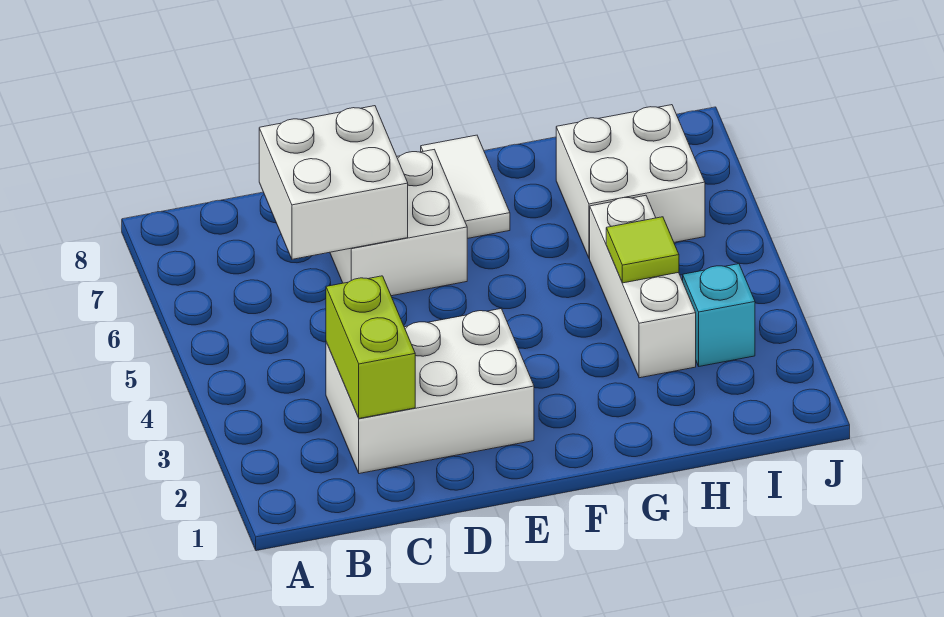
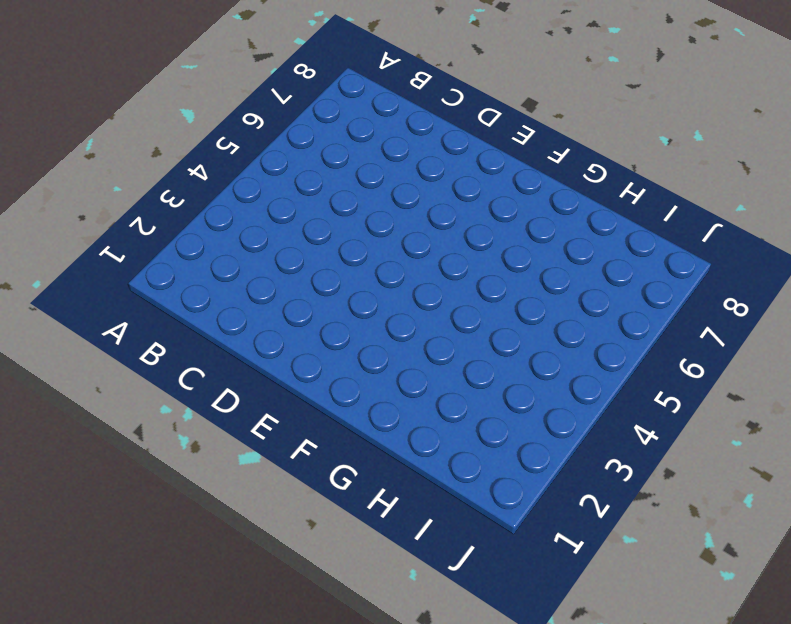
none -> white brick C2:E3 level 1
none -> white brick D6:E7 level 1

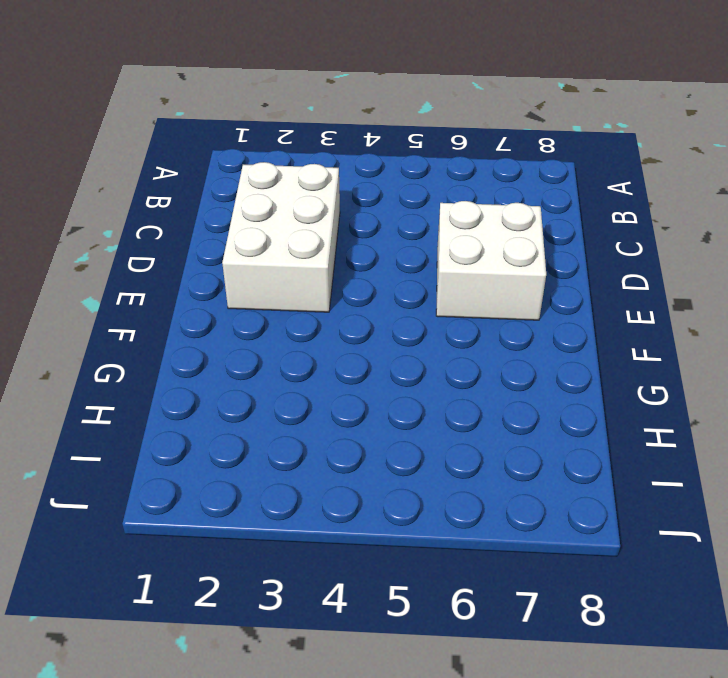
none -> white tile F7:F8 level 1
none -> white brick H3:H5 level 1

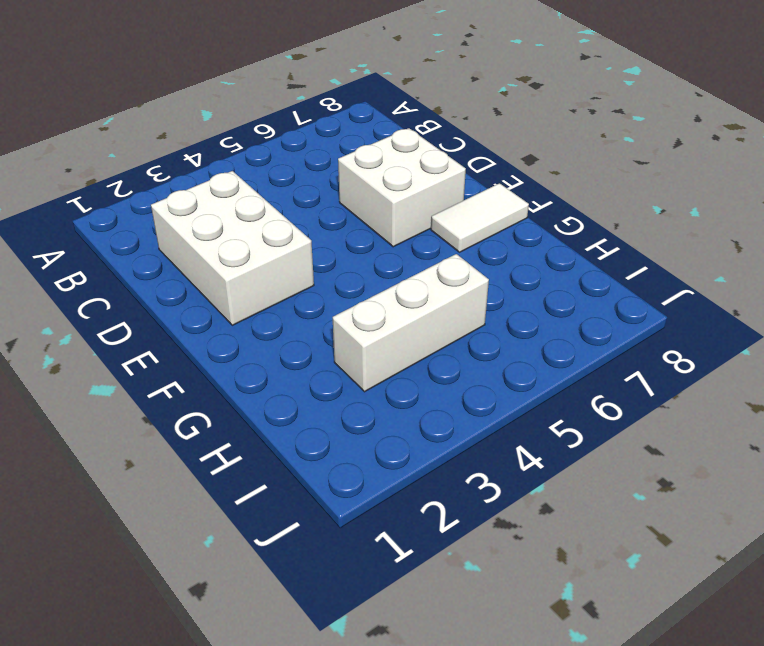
none -> white brick H6:I7 level 1
none -> cyan brick I3 level 1

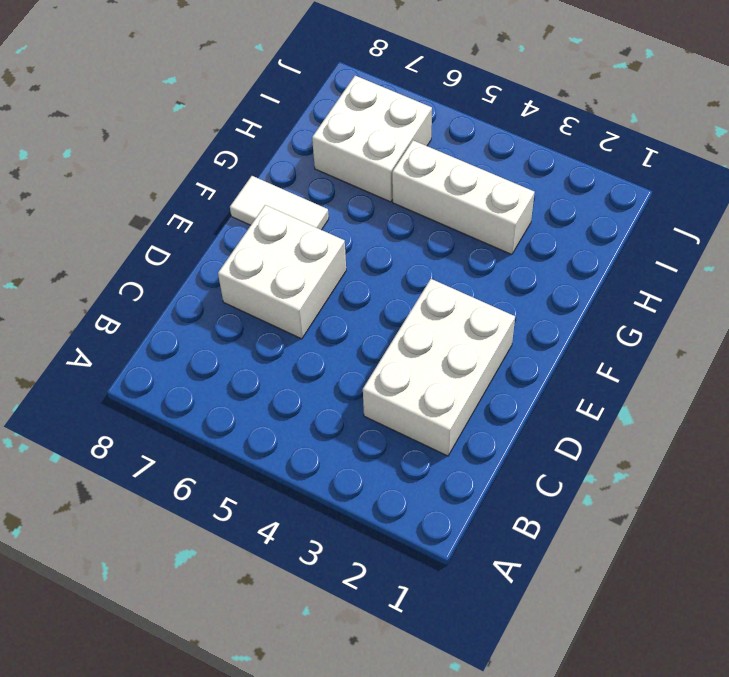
none -> cyan brick I3 level 1
none -> lime brick C2:C3 level 2

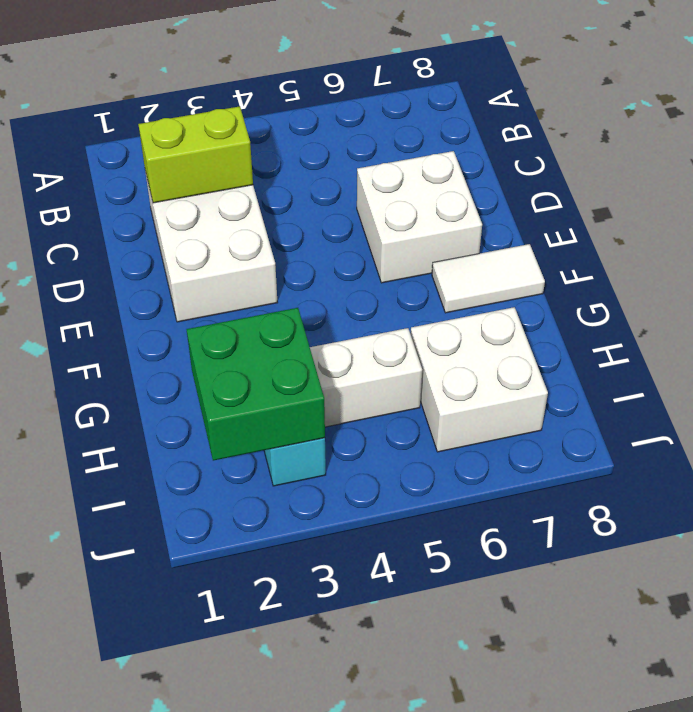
green brick H2:I3 level 2 -> none
none -> white brick C6:D7 level 2
none -> lime tile H4 level 2

